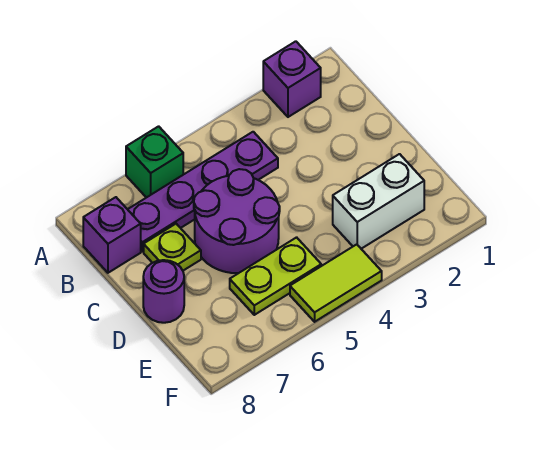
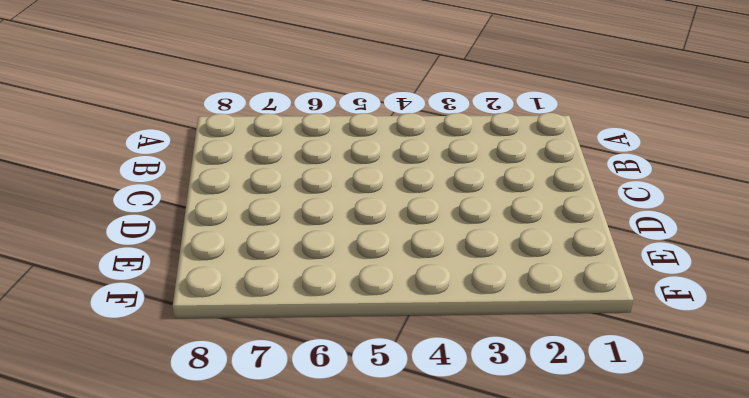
none -> purple brick A2 level 1
none -> green brick A6 level 1

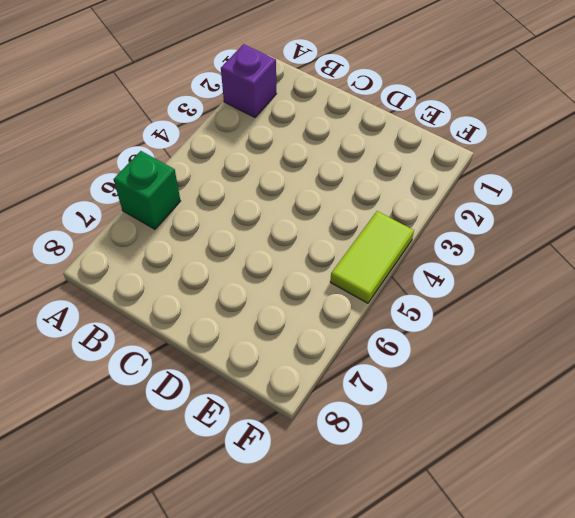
none -> purple plate B4:B7 level 1
none -> purple brick B8 level 1

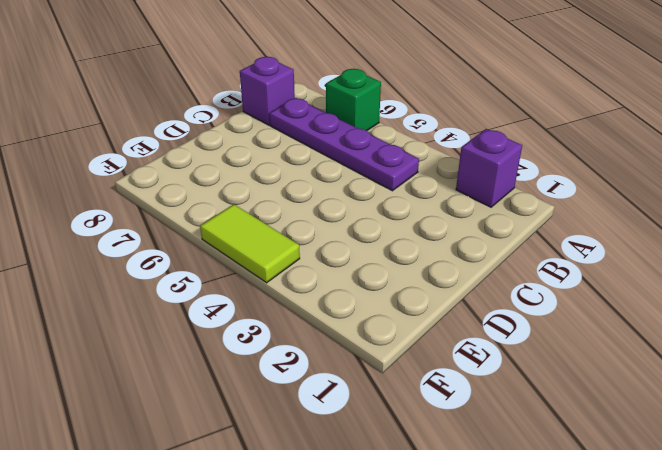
none -> purple round brick C5:D6 level 1
none -> lime plate C7 level 1

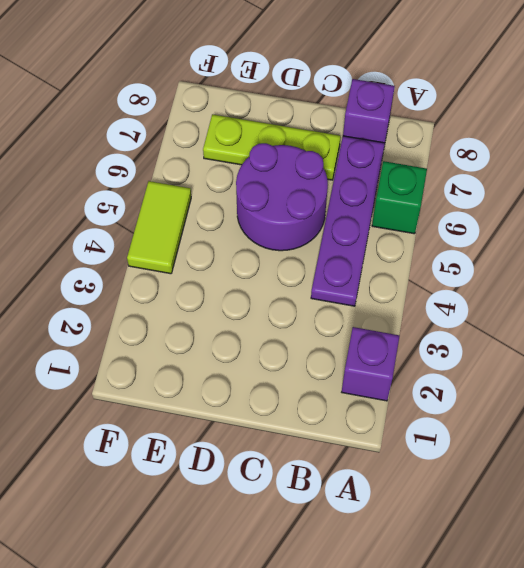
lime plate C7:E7 level 1 -> lime plate C7 level 1
none -> purple round brick D8 level 1
none -> white brick E2:E3 level 1

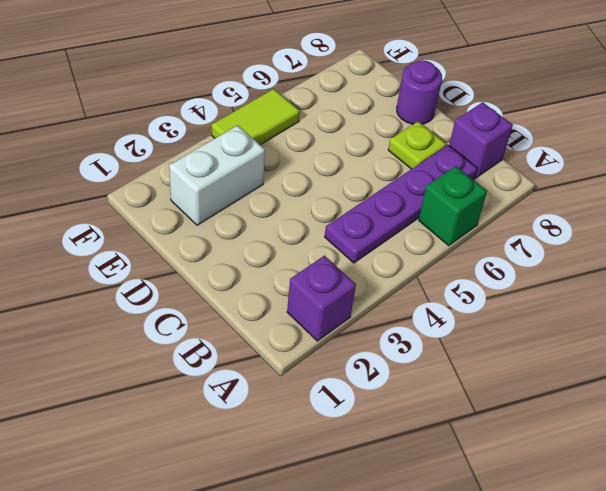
none -> purple round brick C5:D6 level 1
none -> lime plate E5:E6 level 1

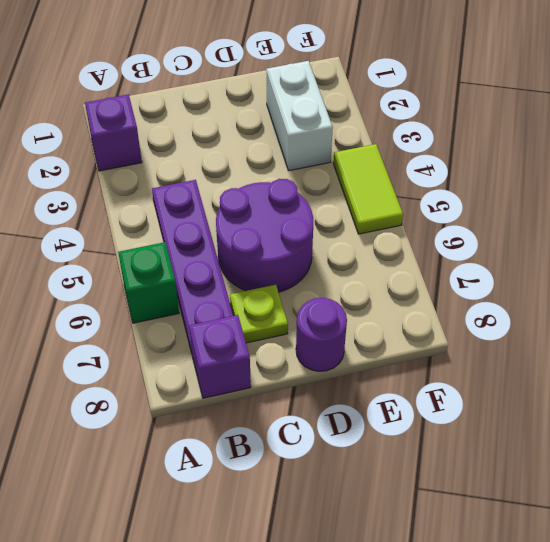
none -> lime plate E5:E6 level 1

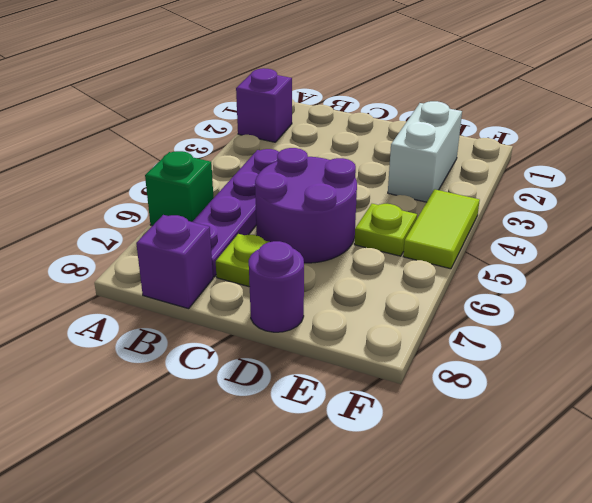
lime plate E5 level 1 -> lime plate E5:E6 level 1

